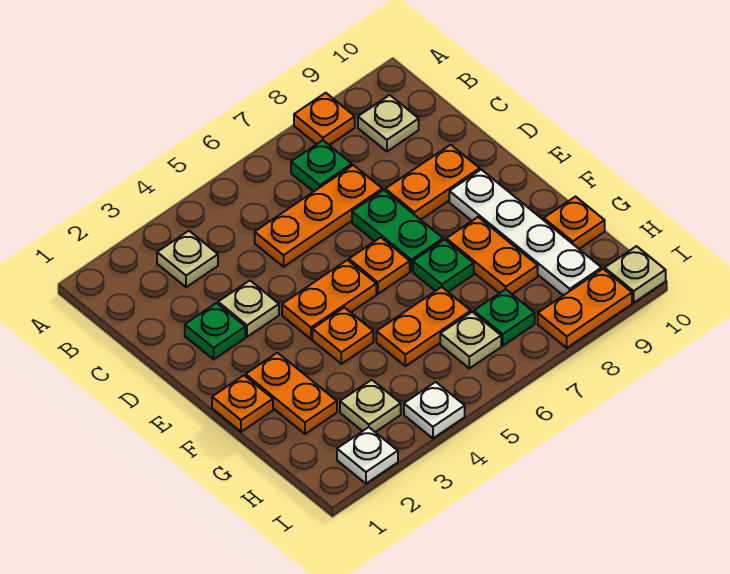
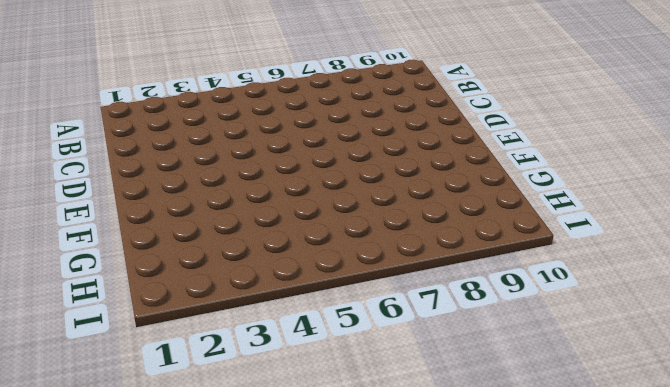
none -> orange plate A8 level 1
none -> tan plate B3 level 1
none -> green plate B7 level 1

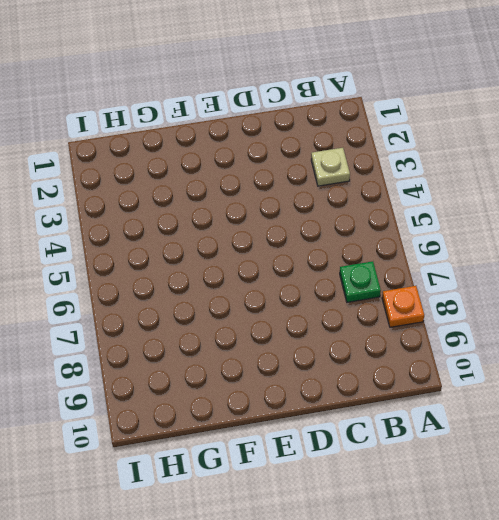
none -> tan plate B9 level 1
none -> orange plate C5:C7 level 1
none -> green plate D2 level 1

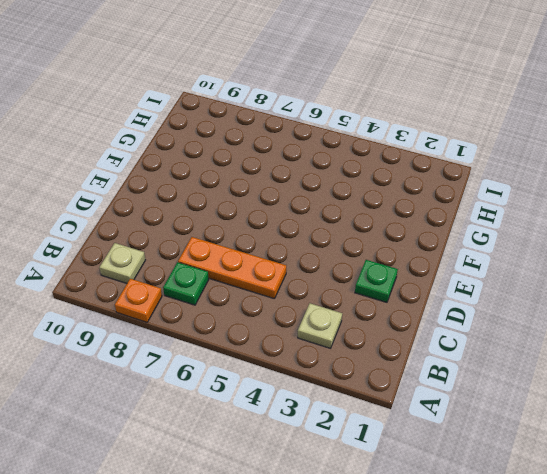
none -> tan plate D3 level 1
none -> green plate D7:E7 level 1
none -> orange plate D8:D9 level 1

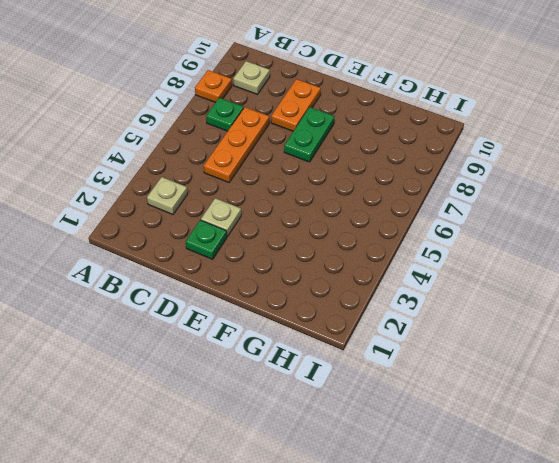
green plate E7:E8 level 1 -> green plate D7:E7 level 1
none -> orange plate E4:E5 level 1
none -> orange plate E6 level 1
none -> white plate E9:H9 level 1

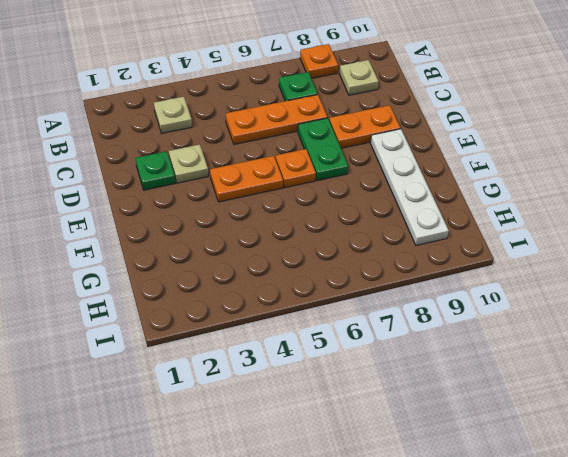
none -> orange plate F1 level 1
none -> orange plate F2:G2 level 1
none -> orange plate F4 level 1

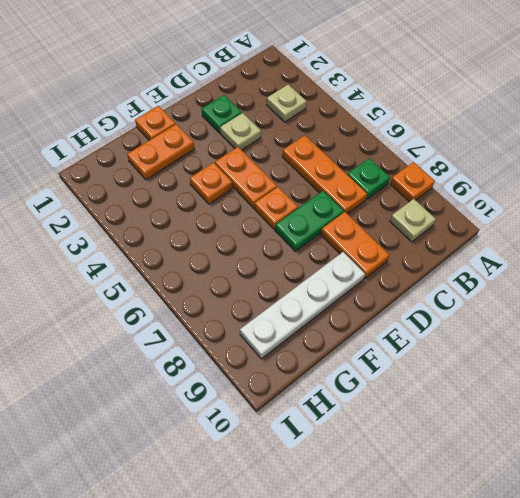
none -> green plate F7 level 1
none -> orange plate F8:G8 level 1
none -> orange plate G5:G6 level 1

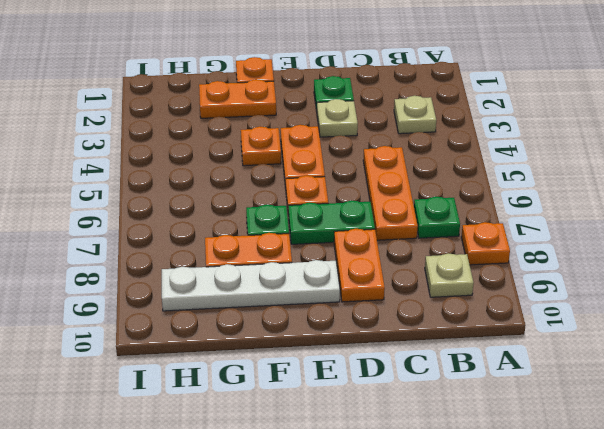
none -> orange plate G5:G6 level 1
none -> orange plate G10 level 1
none -> tan plate H3 level 1

